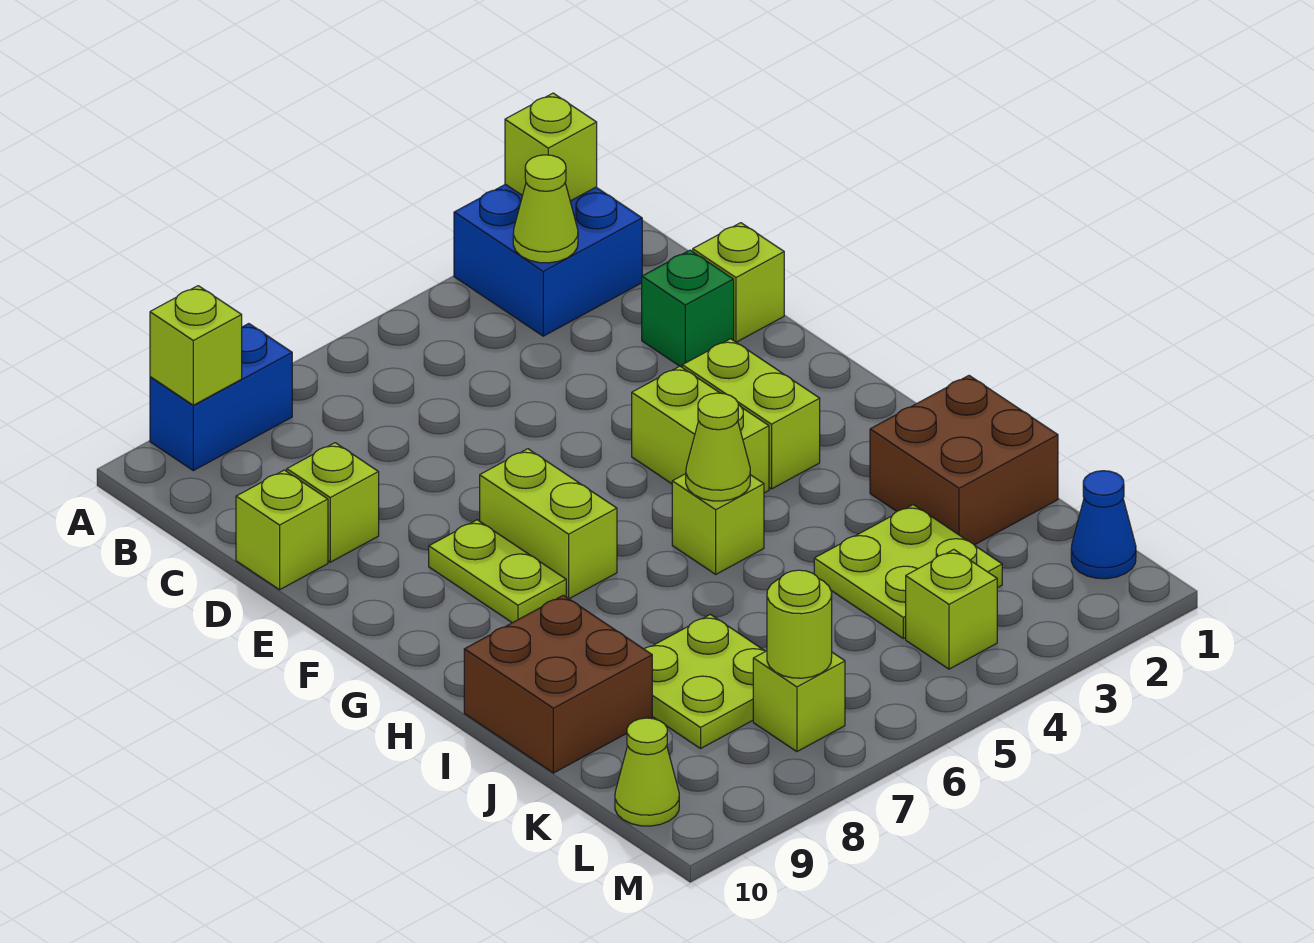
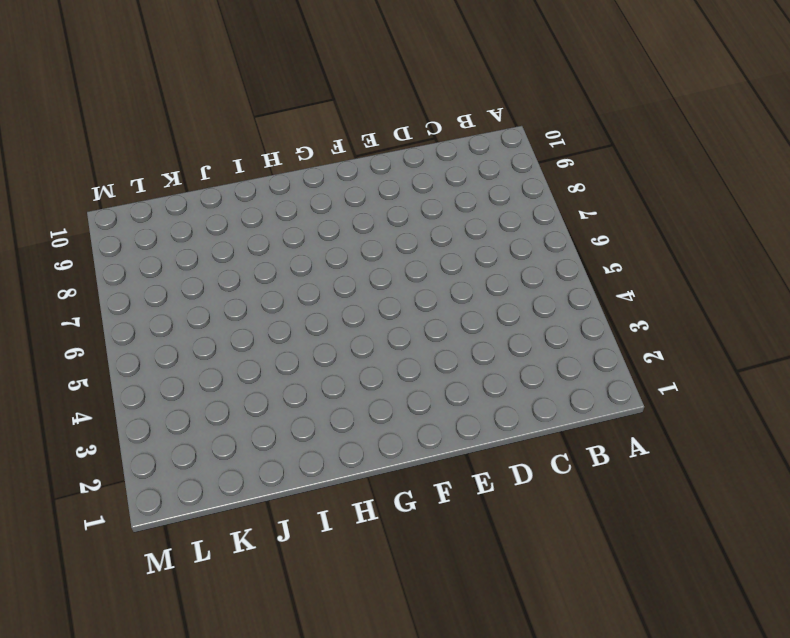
none -> blue brick A2:B3 level 1
none -> blue brick A8:A9 level 1
none -> lime brick D1 level 1

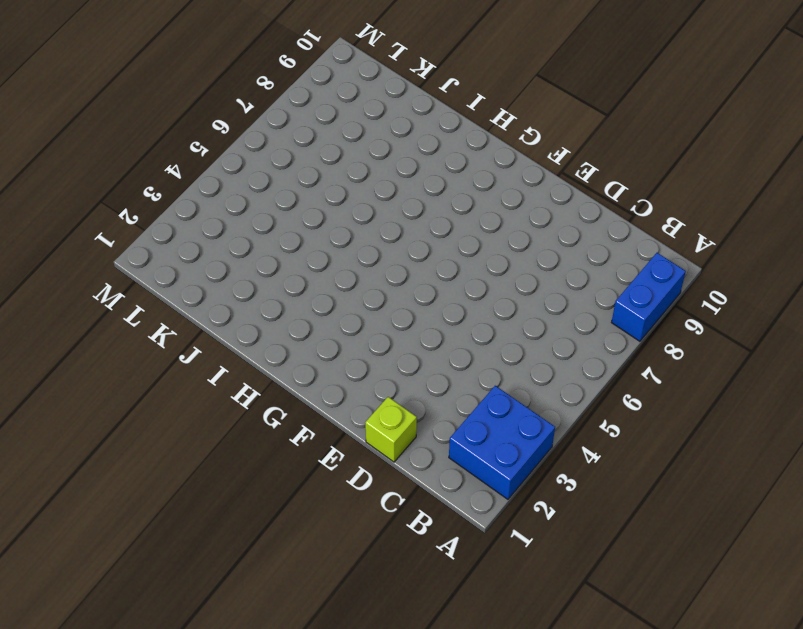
none -> green brick D2 level 1
none -> lime brick D9 level 1
none -> lime brick D10 level 1

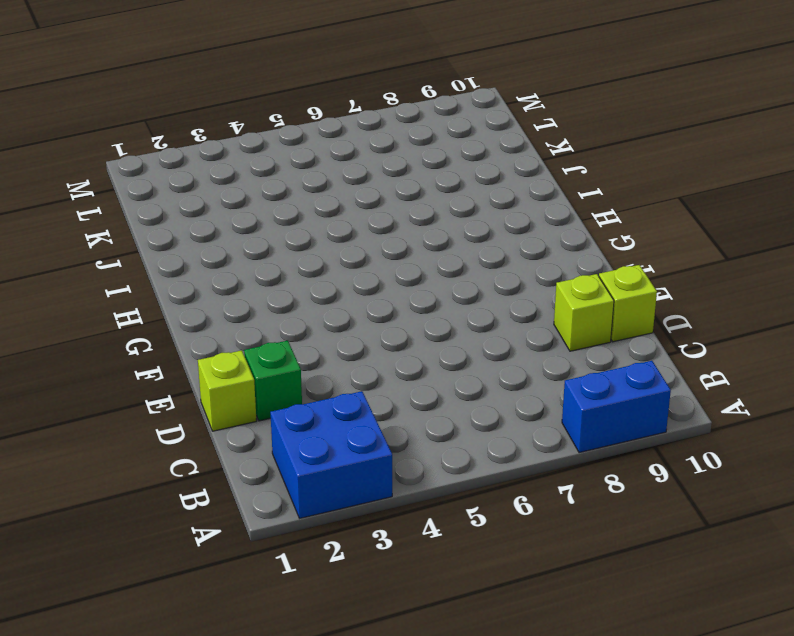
none -> lime brick F3:G3 level 1
none -> lime brick F4:G4 level 1
none -> lime brick F7:G7 level 1

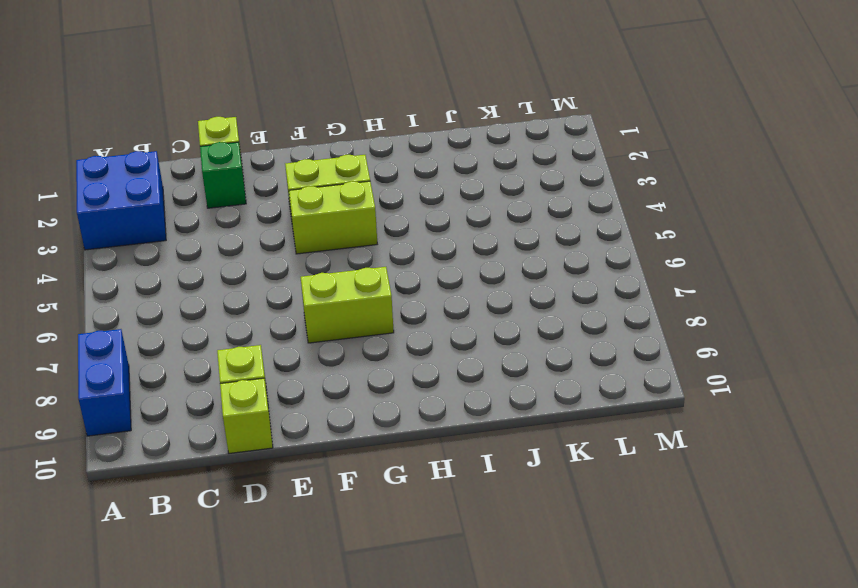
none -> lime plate F8:G8 level 1
none -> lime brick H5 level 1
none -> brown brick I1:J2 level 1

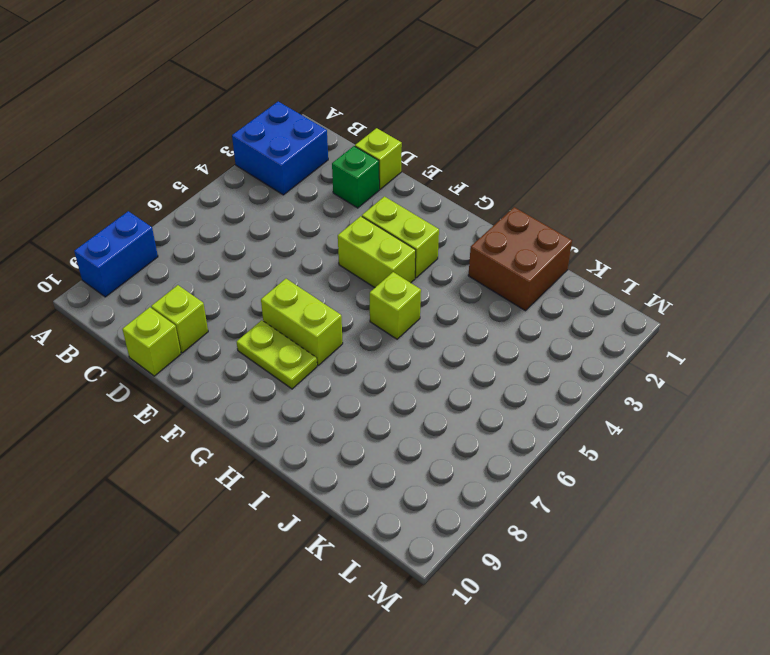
none -> brown brick I9:J10 level 1
none -> lime plate J3:K4 level 1
none -> lime plate J7:K8 level 1

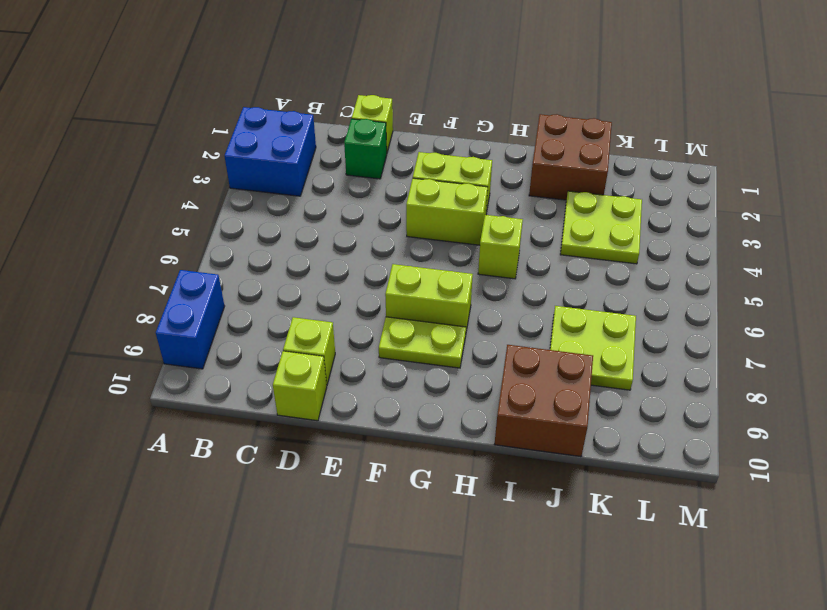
none -> blue cone L1 level 1
none -> lime brick L4 level 1
none -> lime brick L7 level 1

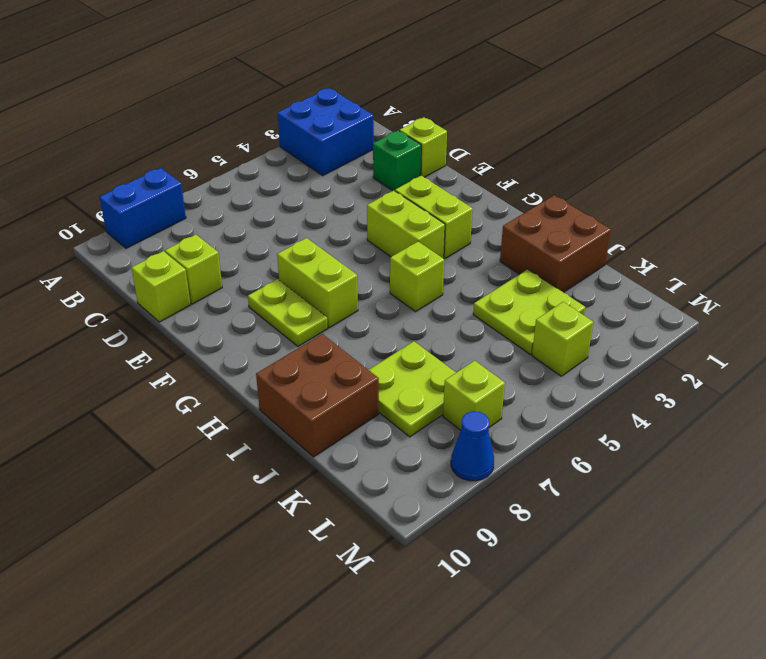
blue cone M8 level 1 -> blue cone L1 level 1
none -> lime cone L10 level 1
none -> lime brick A2 level 2
none -> lime brick A9 level 2

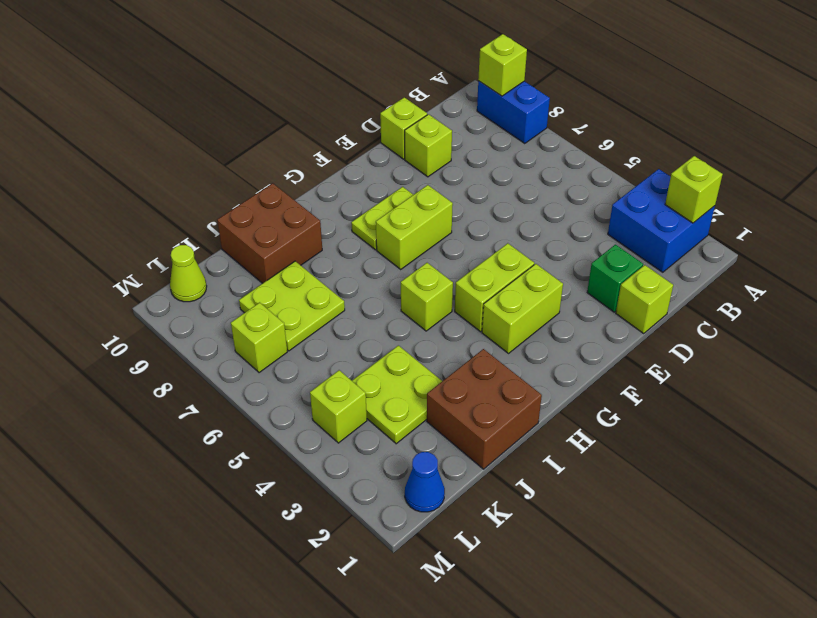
none -> lime cone B3 level 2
none -> lime cone H5 level 2
none -> lime round brick L7 level 2

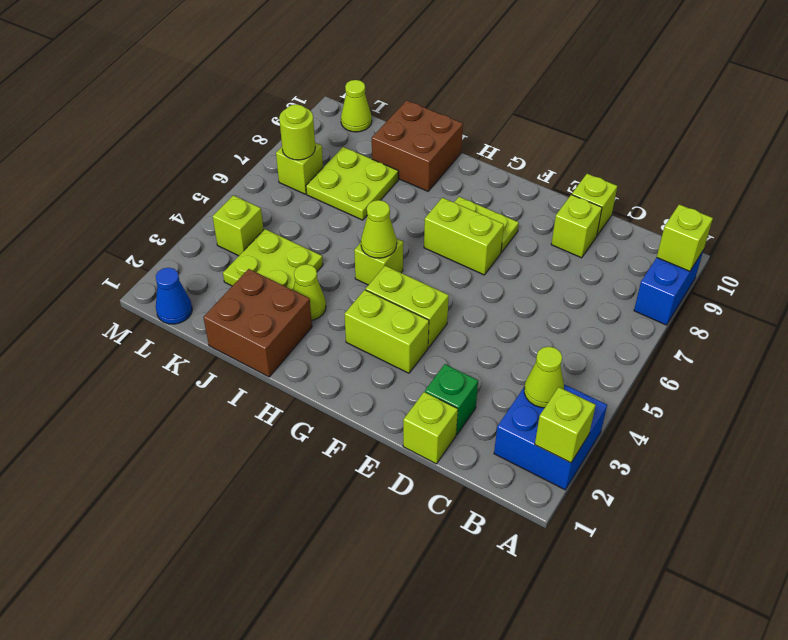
lime cone I3 level 1 -> none

